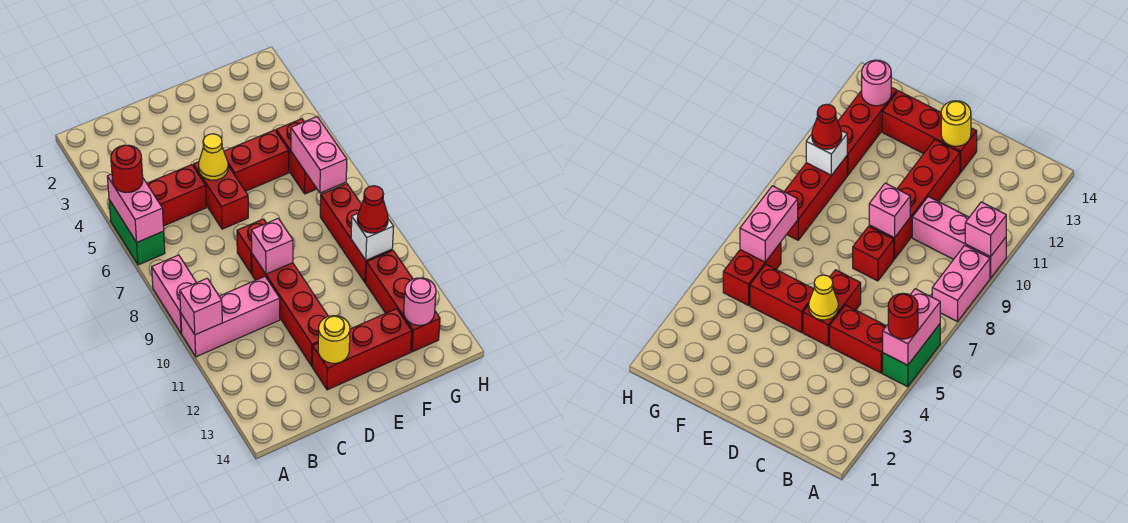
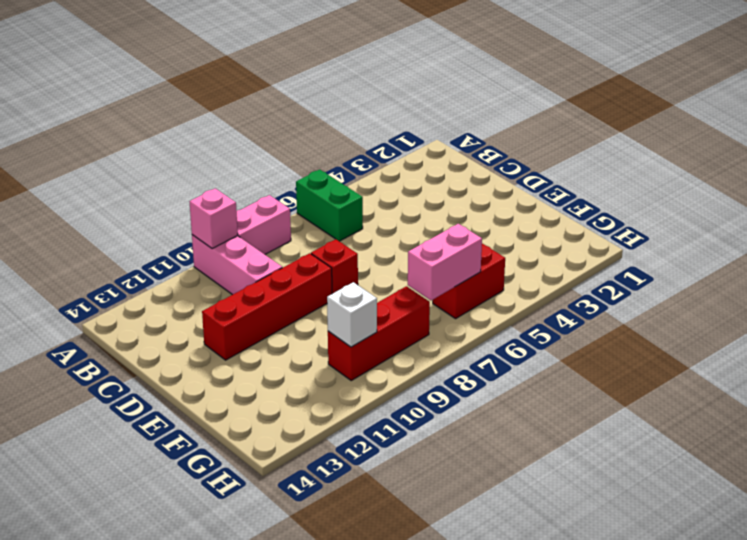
green brick A6:B6 level 1 -> green brick A5:A6 level 1
none -> red brick B5:C5 level 1
none -> red brick D5:D6 level 1
none -> red brick D13:F13 level 1

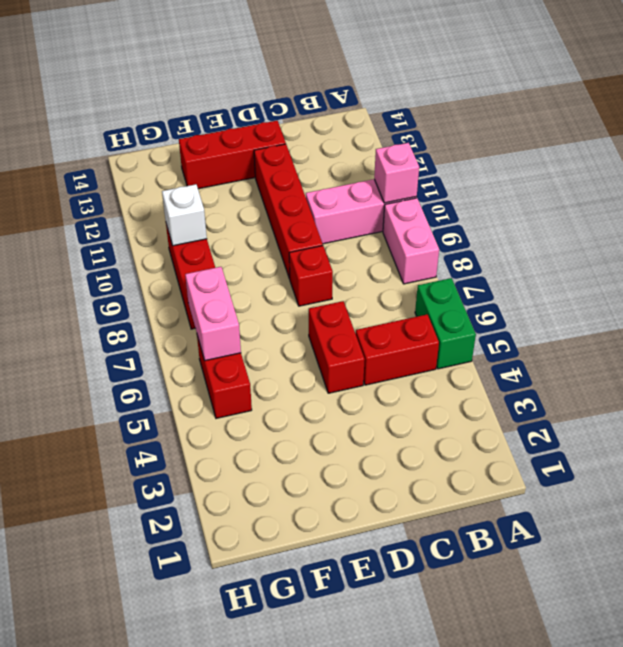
none -> red brick E5:F5 level 1
none -> red brick G11:G13 level 1
none -> pink brick A5:A6 level 2

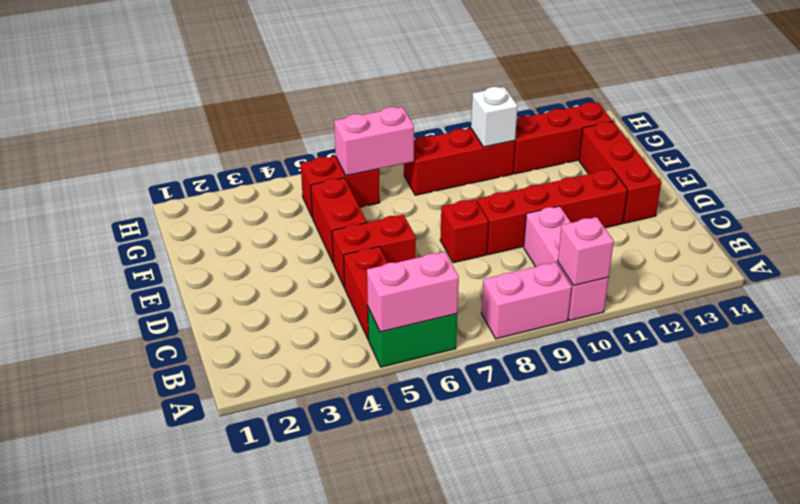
none -> yellow cone D5 level 2
none -> pink brick D9 level 2
none -> yellow round brick D13 level 2

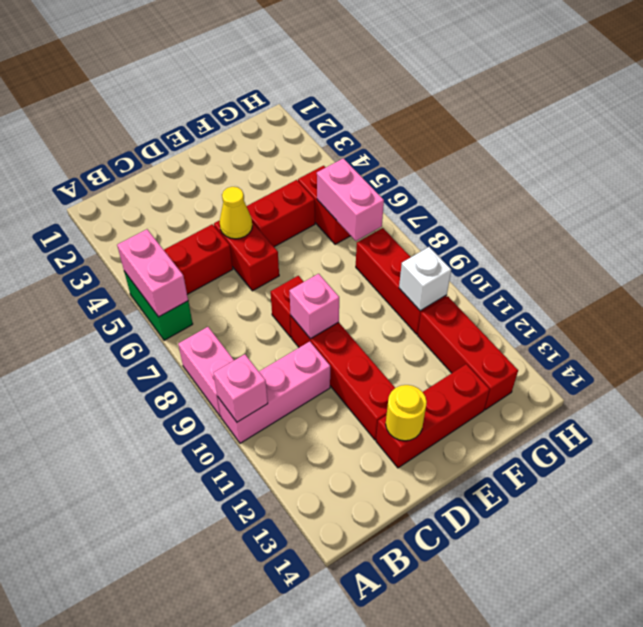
none -> pink round brick G13 level 2
none -> red round brick A5 level 3
none -> red cone G10 level 3

